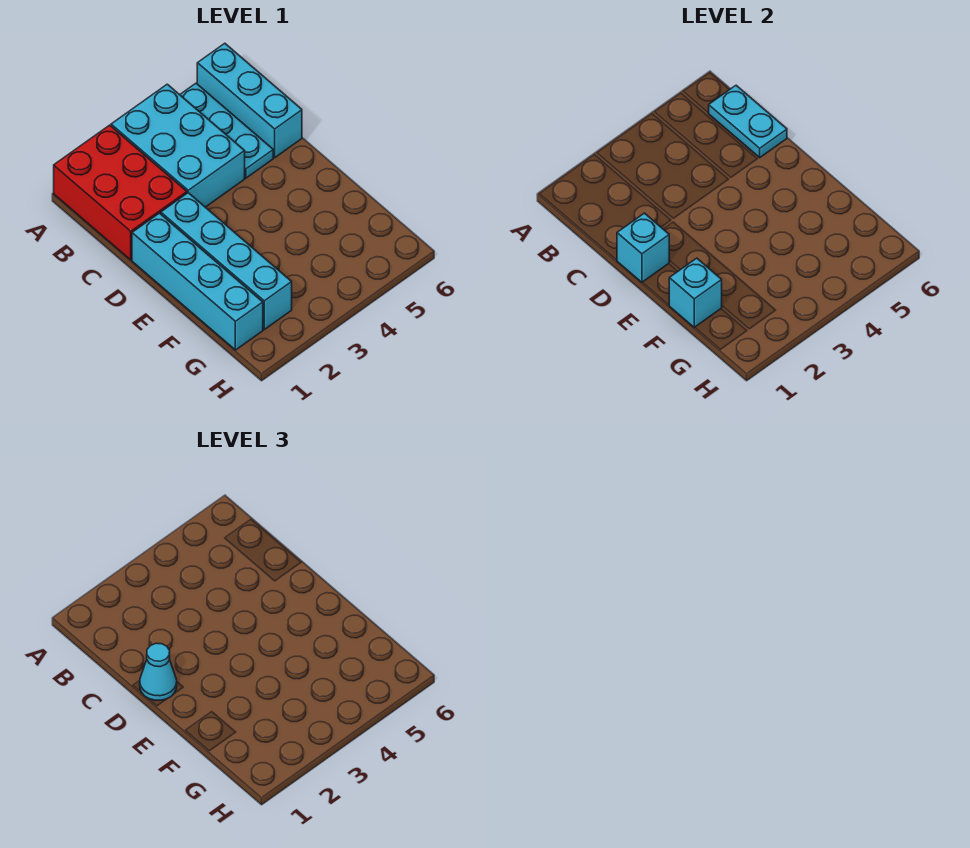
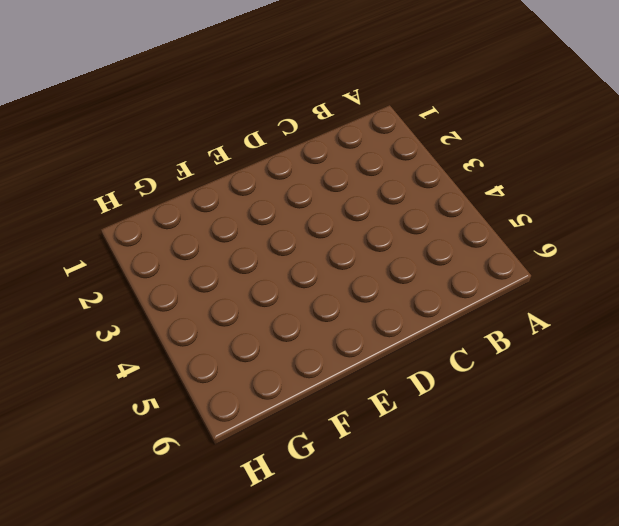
none -> red brick A1:C2 level 1
none -> cyan brick A3:C4 level 1

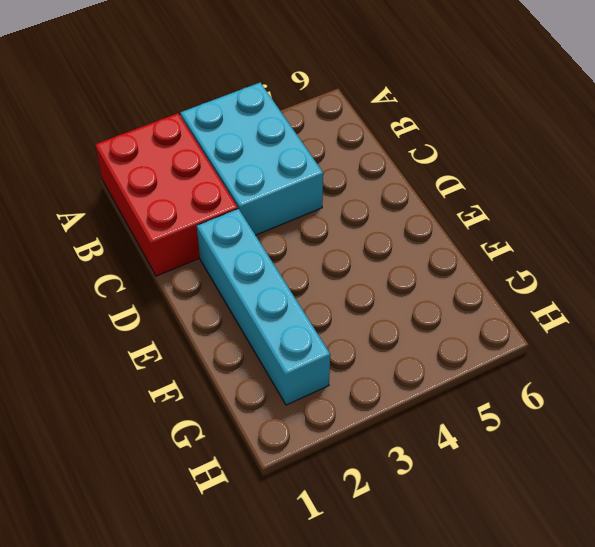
none -> cyan plate A5:C5 level 1
none -> cyan brick A6:C6 level 1

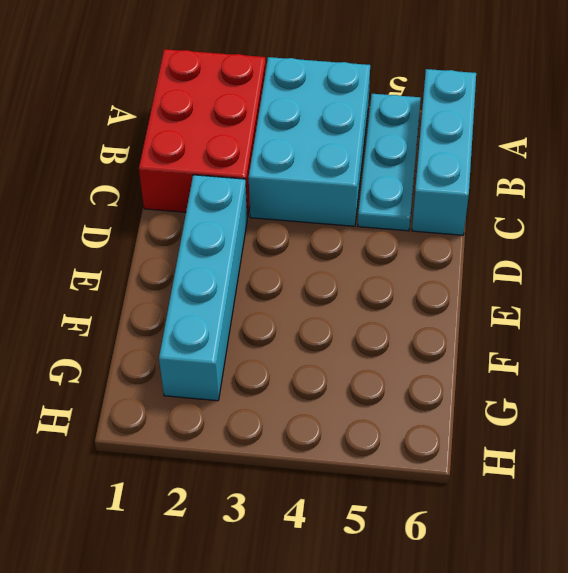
none -> cyan brick D1:G1 level 1
none -> cyan plate B6:C6 level 2

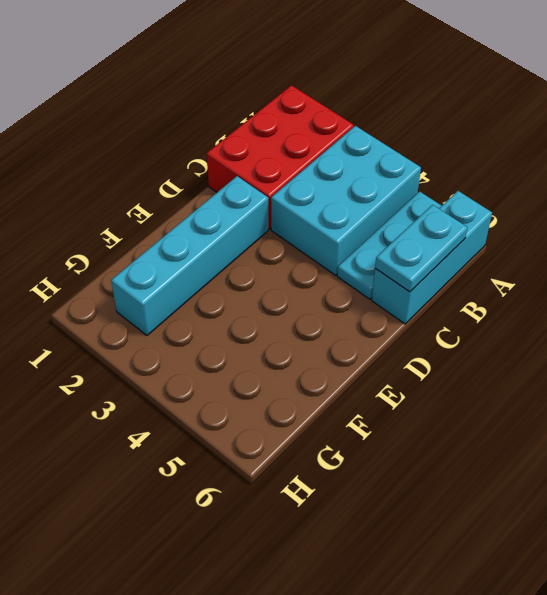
none -> cyan brick D1:G1 level 1
none -> cyan brick D1 level 2

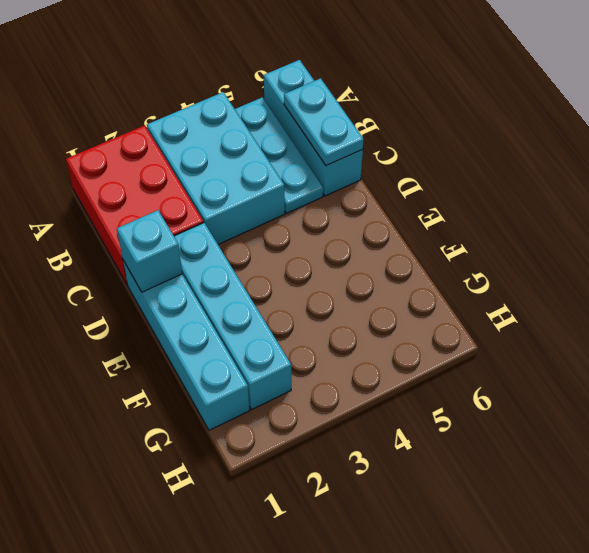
none -> cyan brick F1 level 2
none -> cyan cone D1 level 3

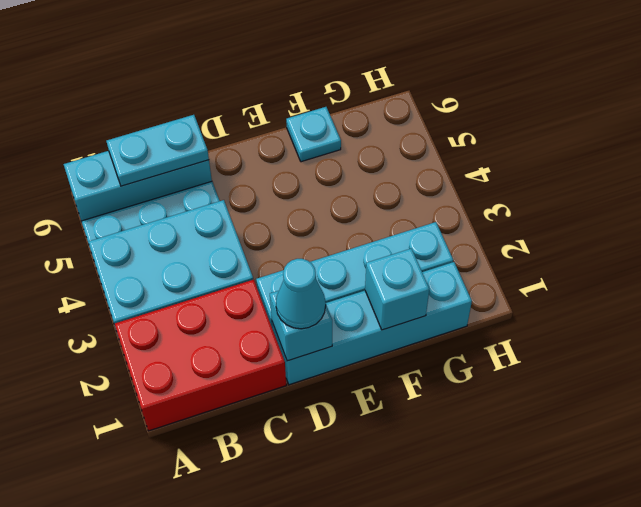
cyan plate F6 level 1 -> none

